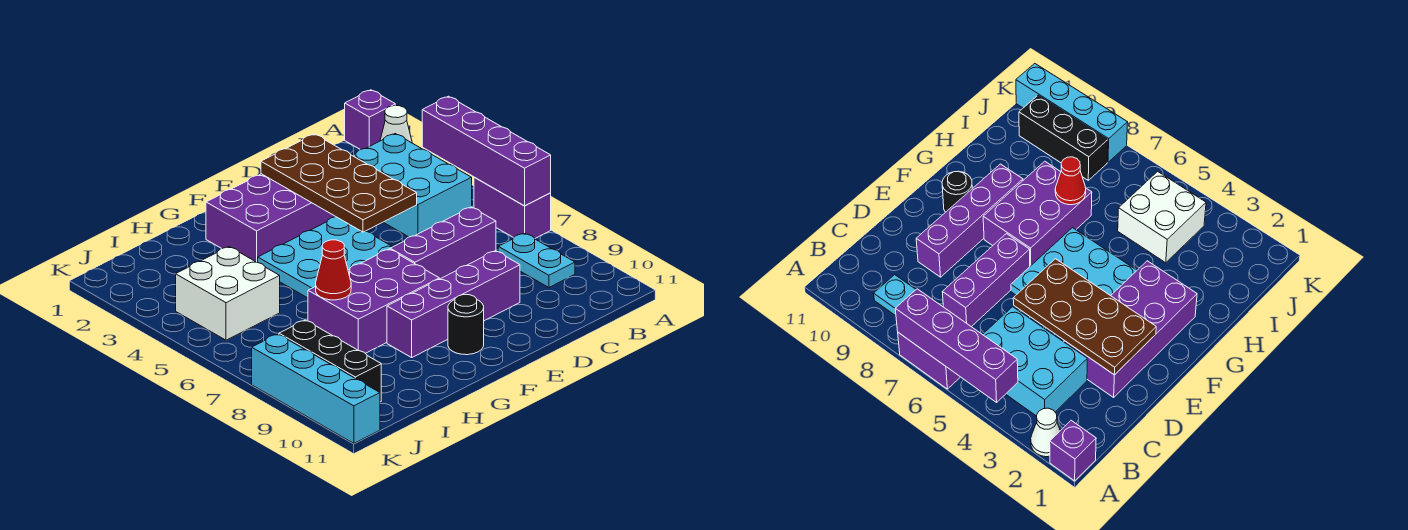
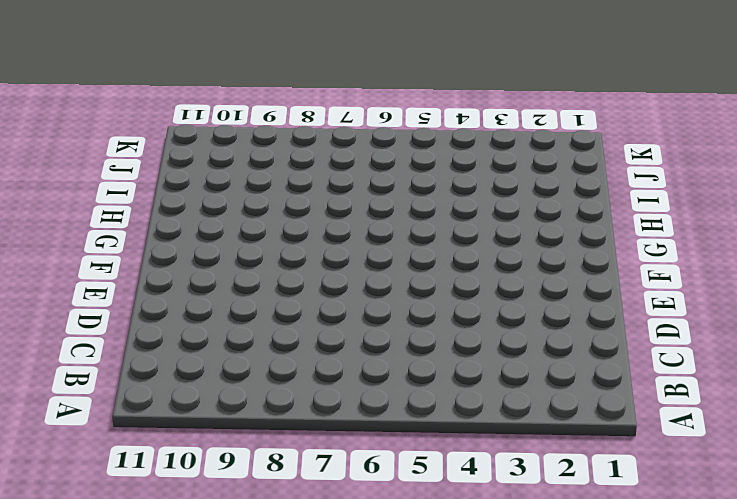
none -> purple brick A1 level 1
none -> white cone A2 level 1
none -> purple brick A6:A7 level 1

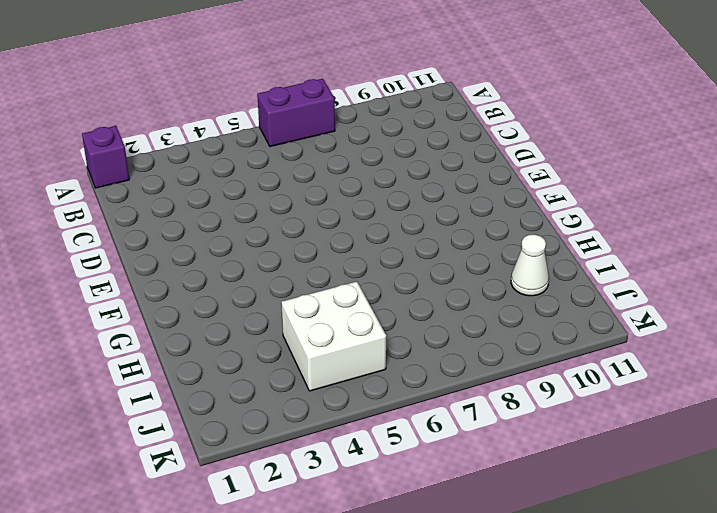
white cone I10 level 1 -> white cone A2 level 1
none -> cyan brick B3:C5 level 1
none -> cyan plate B8:B9 level 1
none -> purple brick C7:E7 level 1

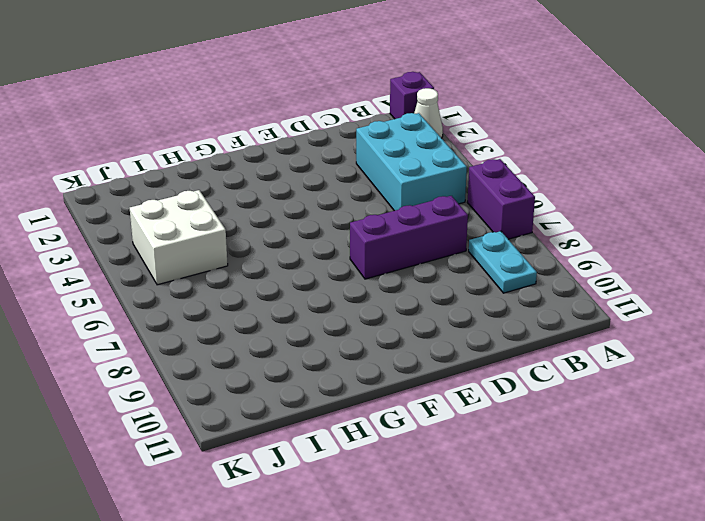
none -> purple brick D2:G3 level 1
none -> purple brick D9:G9 level 1
none -> cyan plate E4:G6 level 1

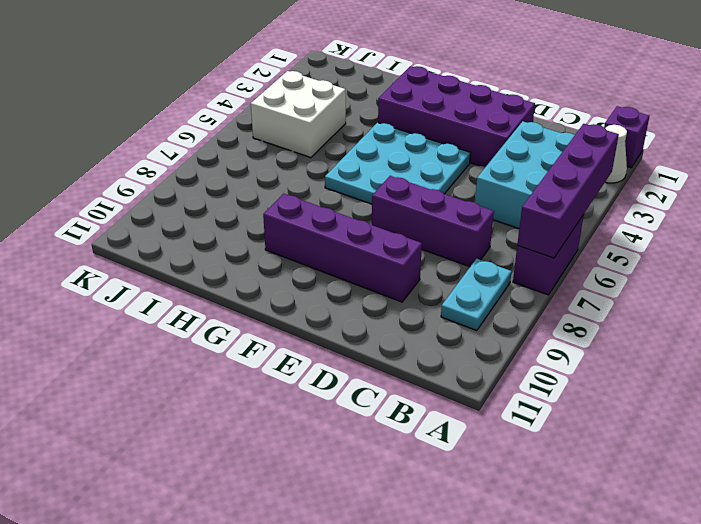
none -> purple brick F7:H8 level 1
none -> black round brick F10 level 1
none -> black brick J8:J10 level 1

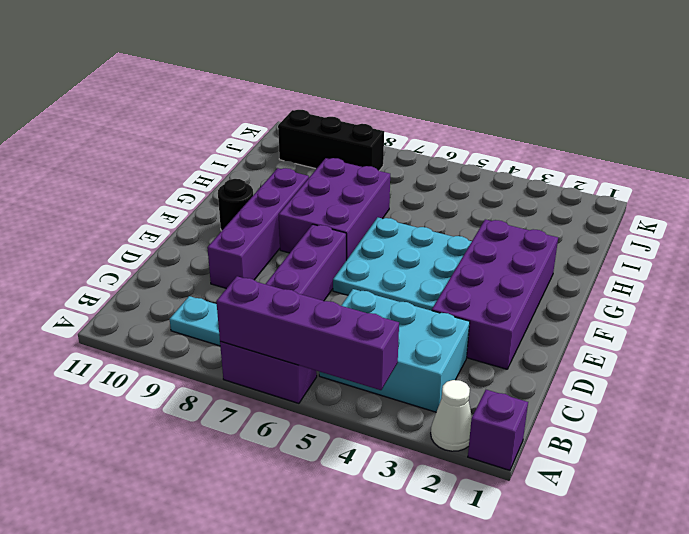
none -> white brick I4:J5 level 1
none -> cyan brick K8:K11 level 1
none -> brown plate D2:E5 level 2

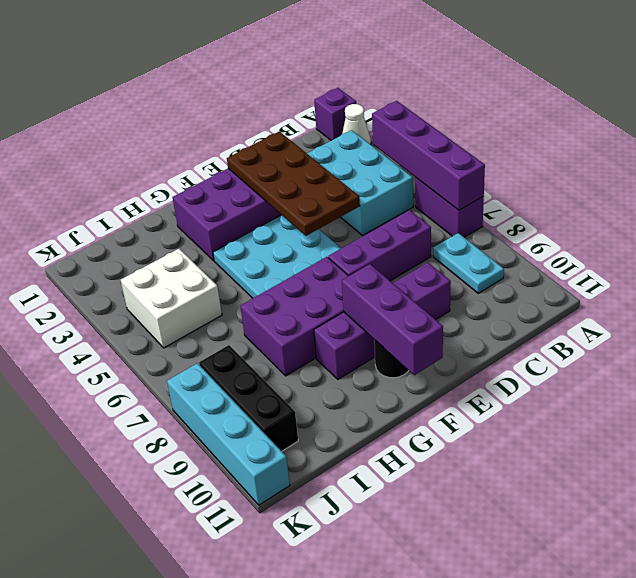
purple brick F9:F11 level 2 -> none
none -> red cone H7 level 2

